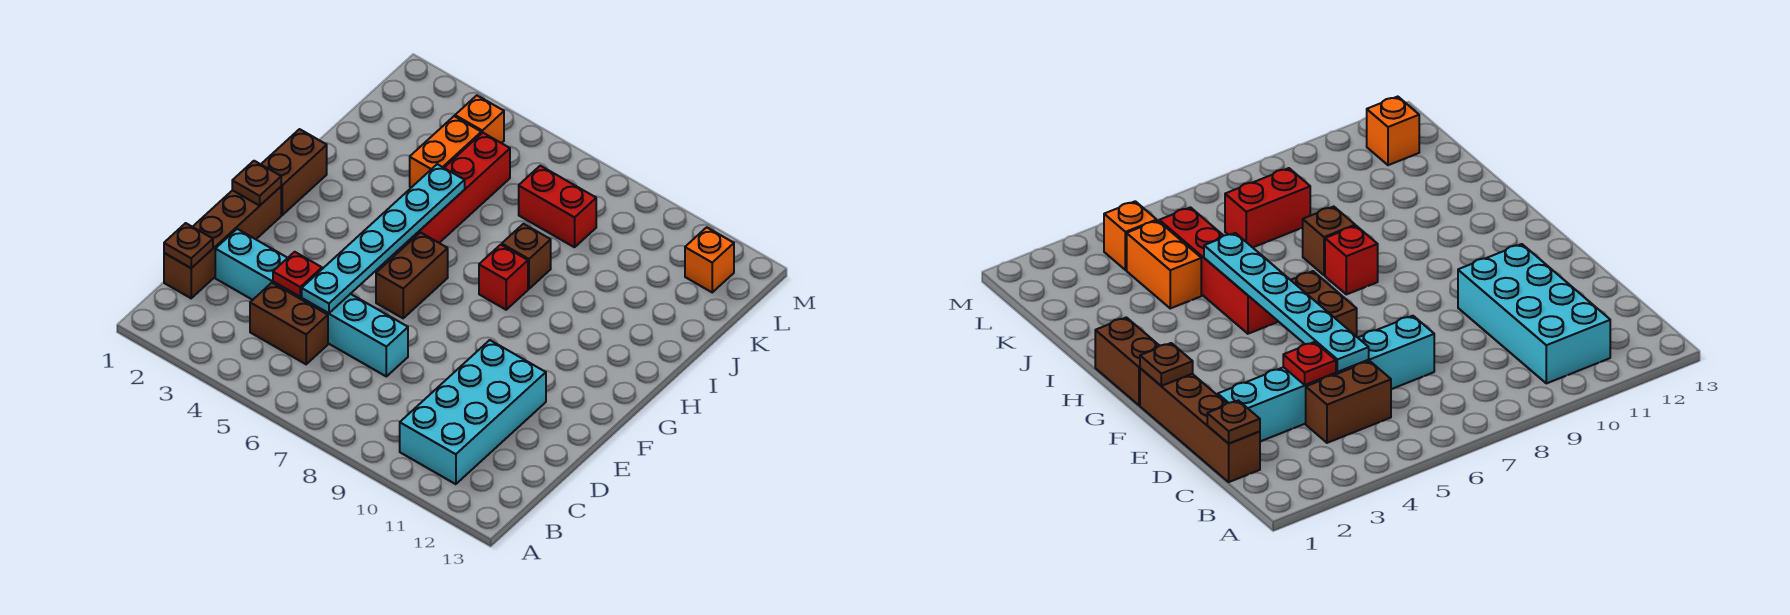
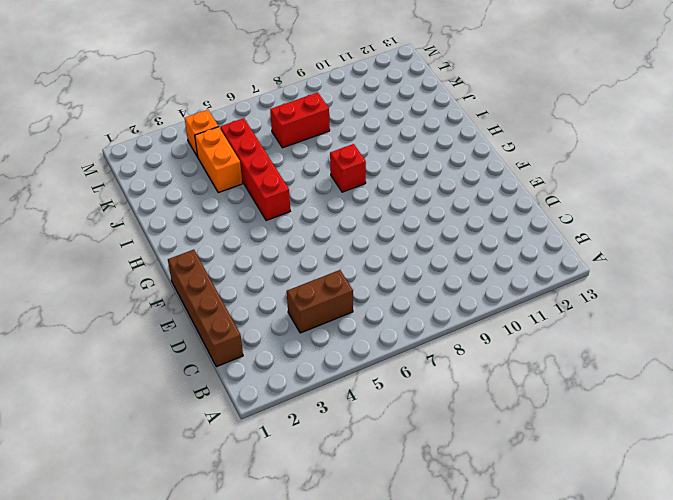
none -> cyan brick B10:E11 level 1
none -> cyan brick D2:D7 level 1
none -> brown brick F6:G6 level 1

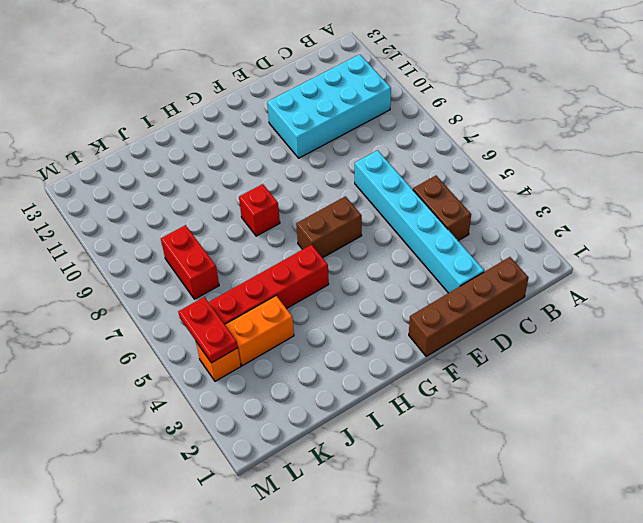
red plate L4:L5 level 2 -> none
none -> brown brick G1:H1 level 1
none -> brown brick I8 level 1
none -> orange brick L12 level 1

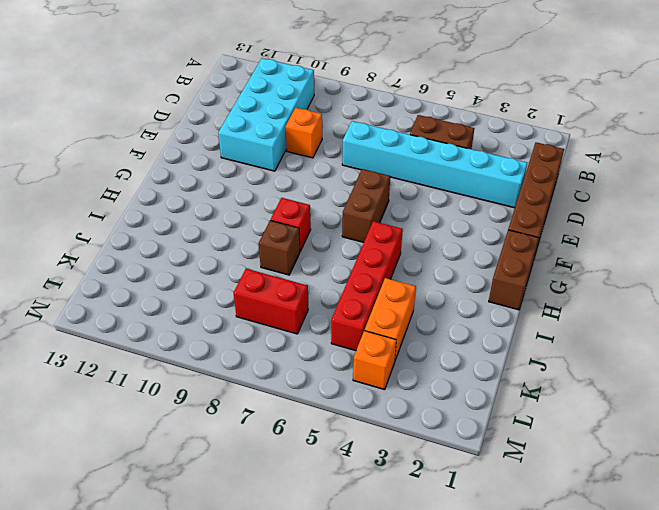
orange brick D9 level 1 -> orange brick L12 level 1
none -> brown plate C1 level 2
none -> red plate D4 level 2
none -> cyan plate D5:I5 level 2

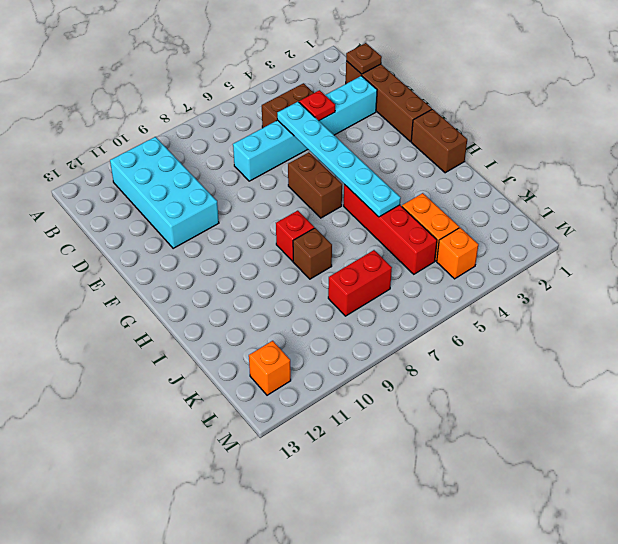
none -> brown plate F1 level 2

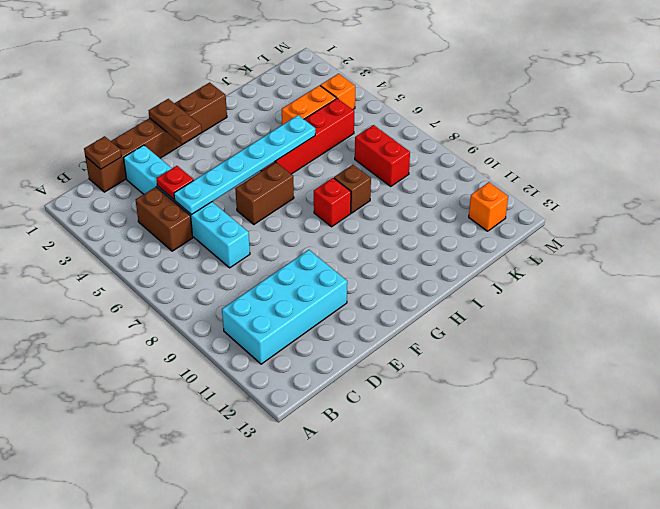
brown plate F1:F2 level 2 -> brown plate F1 level 2

